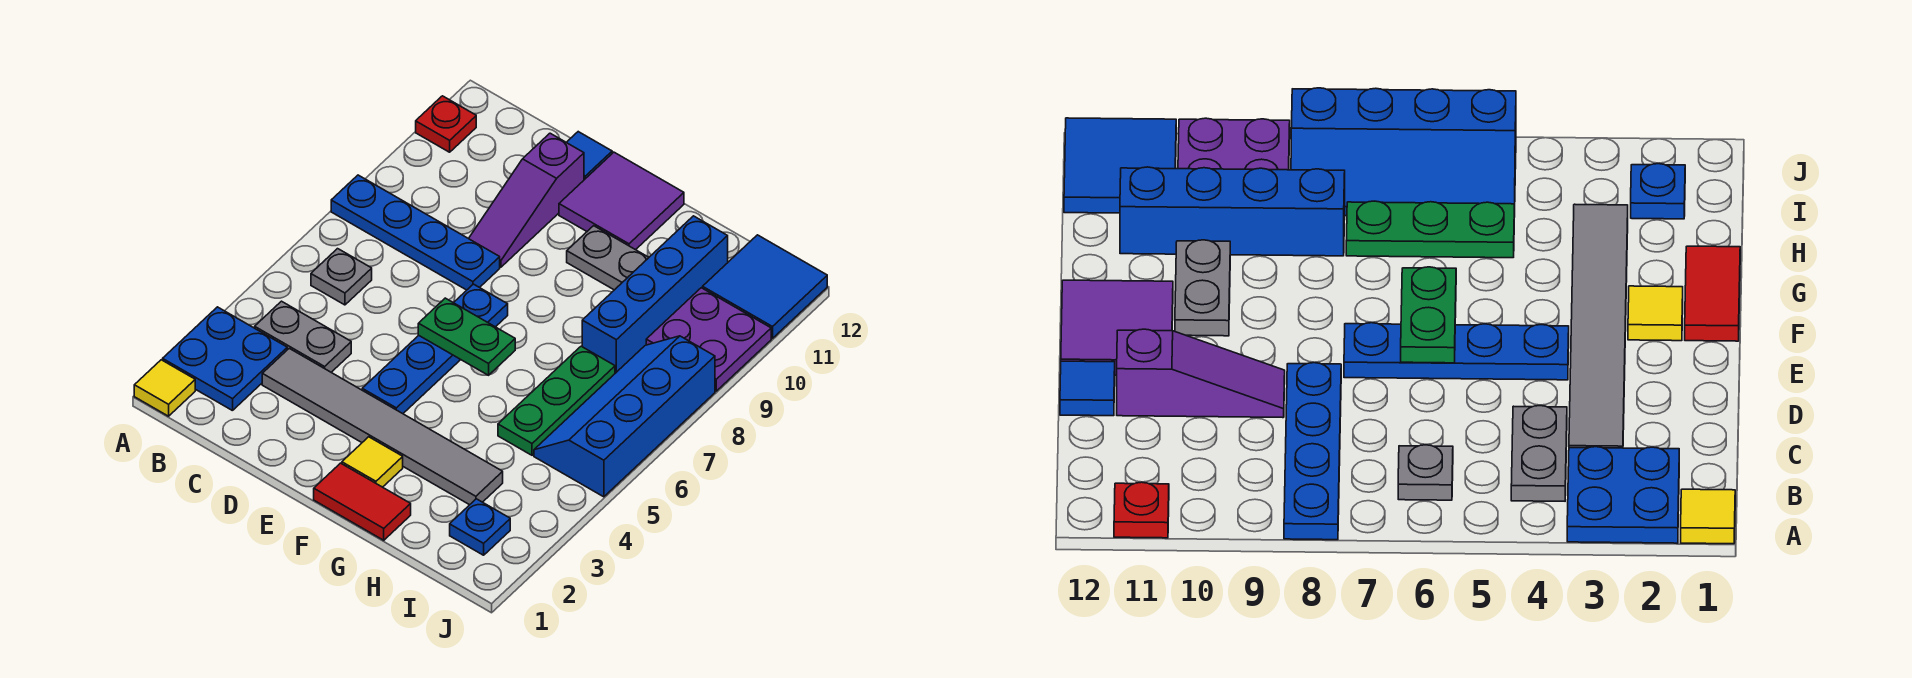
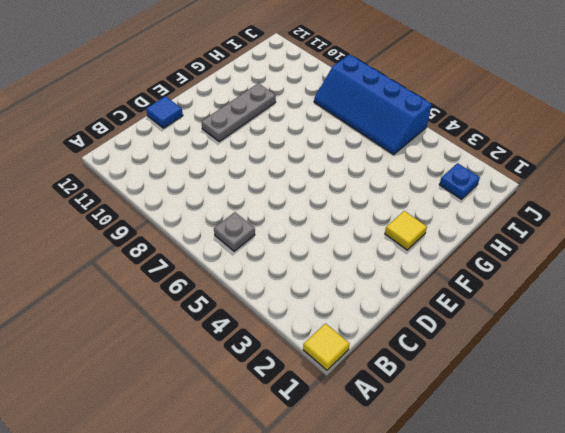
grey plate E10:G10 level 1 -> grey plate F10:G10 level 1
none -> blue plate A2:B3 level 1
none -> blue plate A8:D8 level 1
none -> red plate A11 level 1

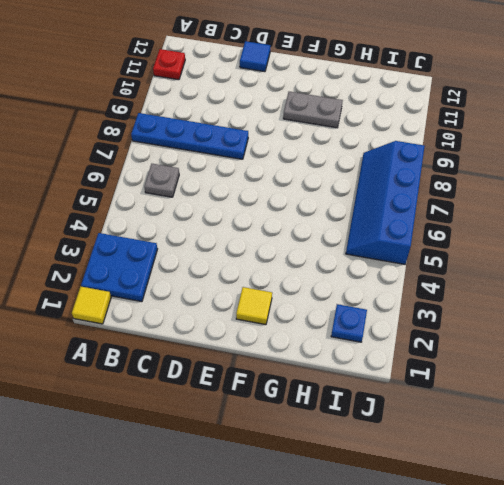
none -> grey plate B4:C4 level 1
none -> grey tile C3:H3 level 1
none -> purple slope D9:D11 level 1 top 11

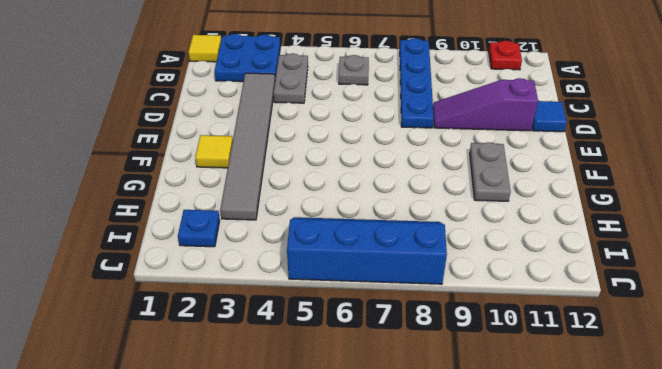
none -> blue plate E4:E7 level 1
none -> purple tile E11:F12 level 1
none -> red tile F1:G1 level 1

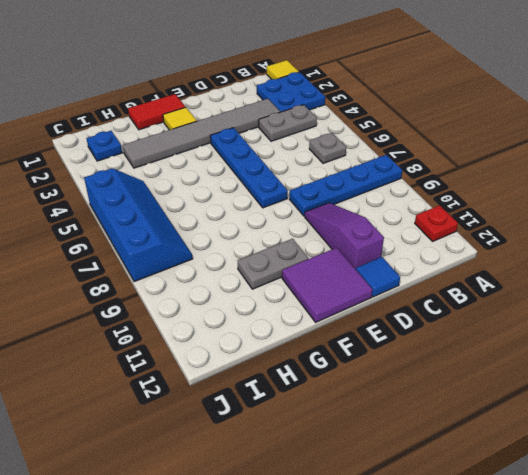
none -> green plate H5:H7 level 1
none -> blue brick H8:H11 level 1
none -> purple plate I9:J10 level 1

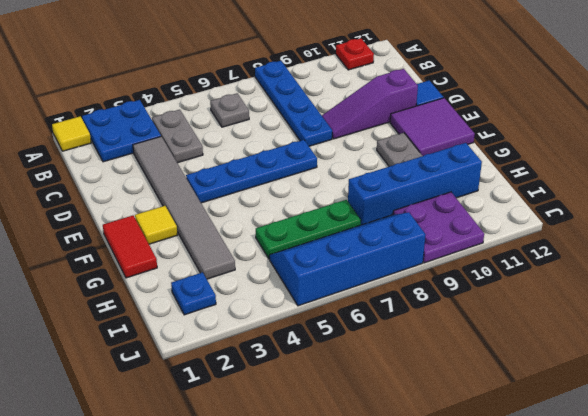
none -> blue tile I11:J12 level 1
none -> green plate E6:F6 level 2

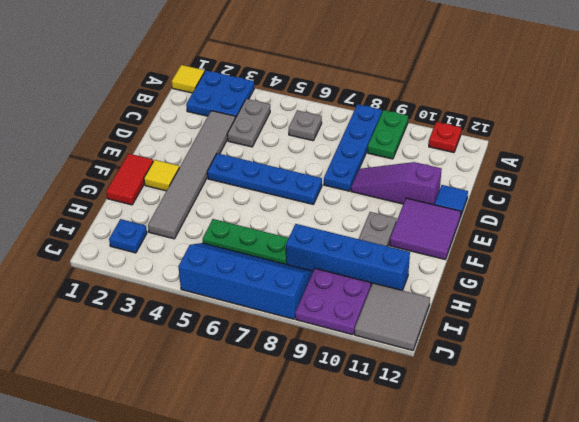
green plate A9:B9 level 1 -> green plate E6:F6 level 2
grey tile I11:J12 level 1 -> blue tile I11:J12 level 1

